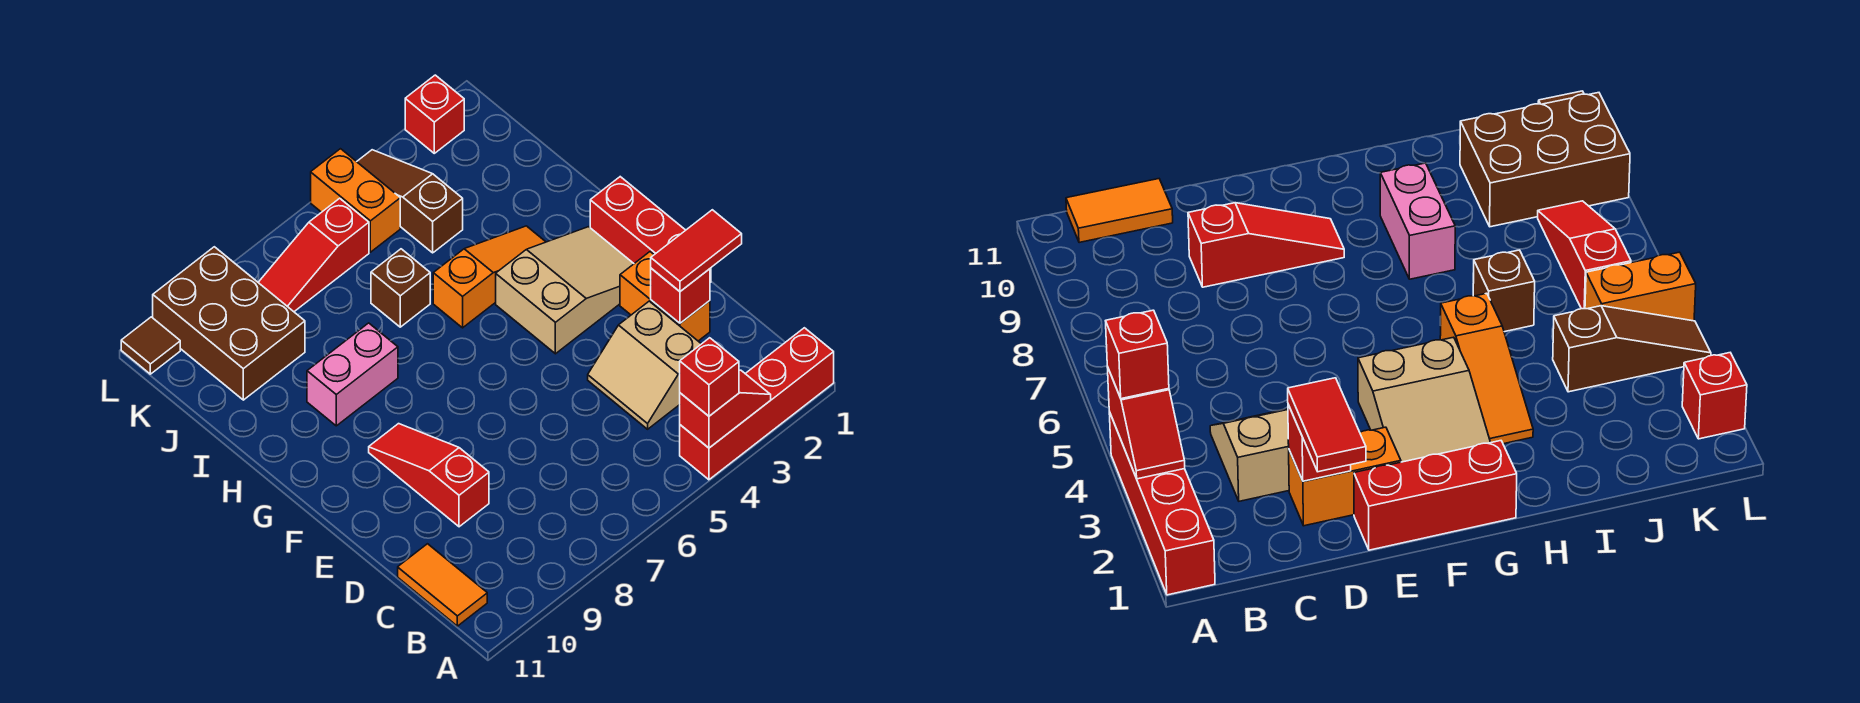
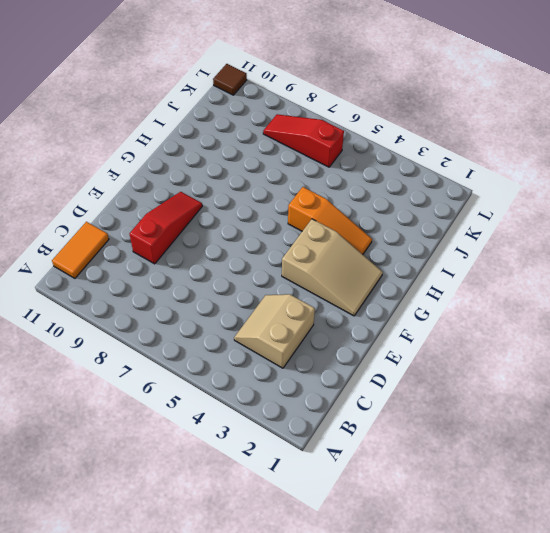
none -> red brick A1:A4 level 1
none -> orange brick D2:E2 level 1
none -> red brick E1:G1 level 1

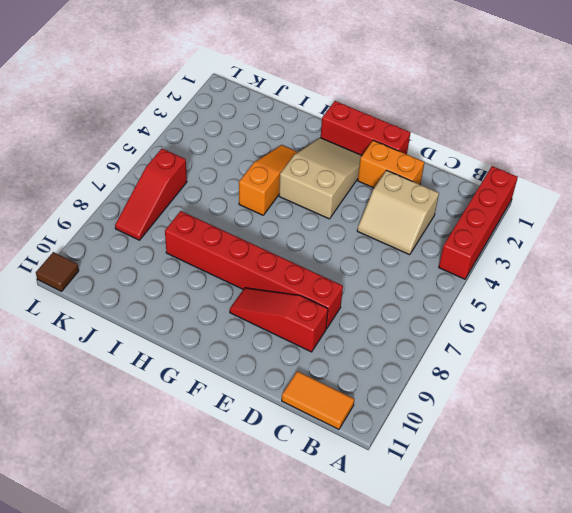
red brick D8:I8 level 1 -> pink brick H8:H9 level 1
none -> brown brick I6 level 1
none -> brown slope J4:L4 level 1 top J
none -> brown brick J9:L10 level 1

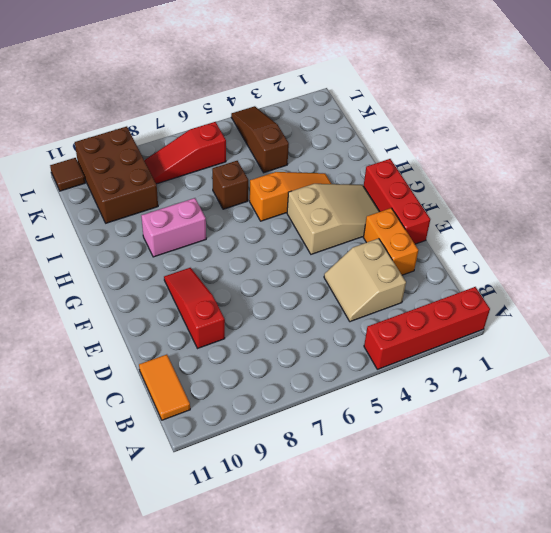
none -> orange brick K5:L5 level 1
none -> red brick L2 level 1
none -> red slope A3:A4 level 2 top 4

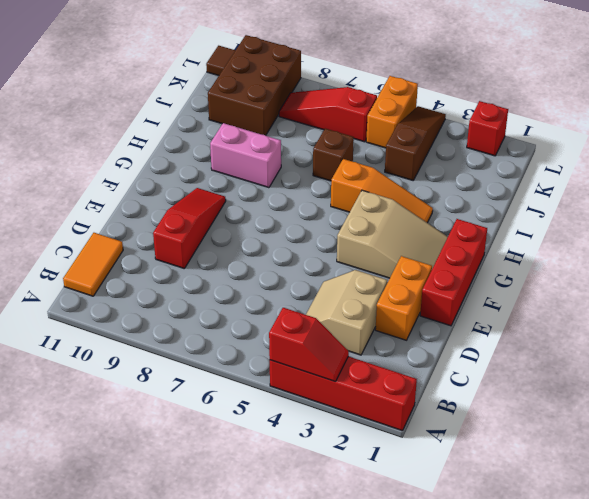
none -> red brick D2 level 2
none -> red brick A4 level 3
none -> red tile D1:D2 level 3

